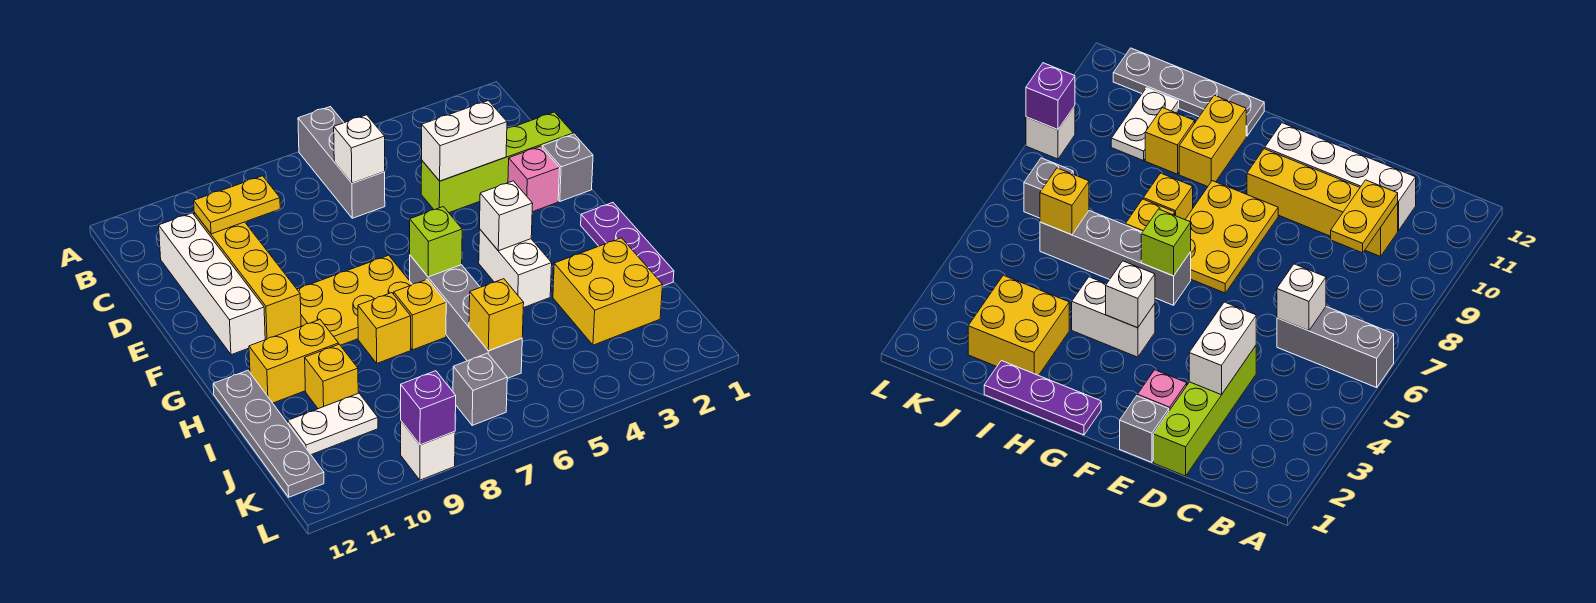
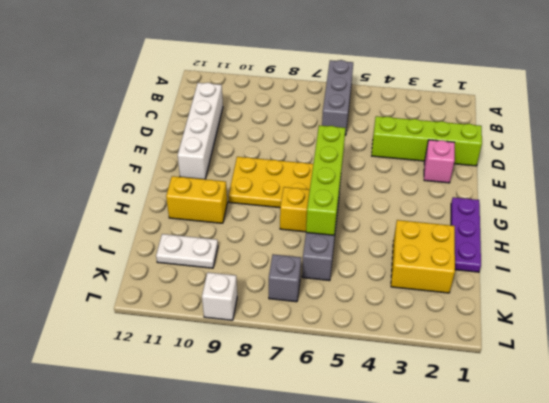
lime brick F6:I6 level 2 -> lime brick G6 level 2
none -> yellow brick C10:F10 level 1
none -> grey brick E1 level 1
none -> white brick G4:H4 level 1

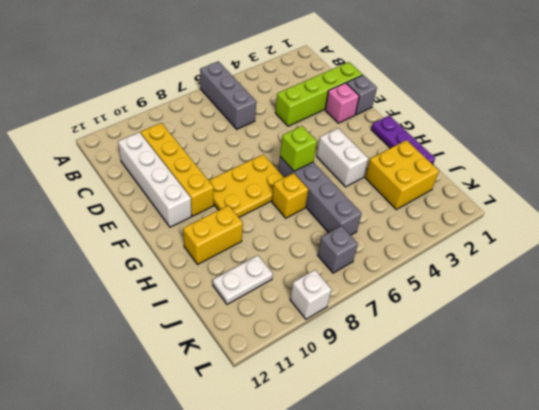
none -> yellow brick H8 level 1
none -> grey plate H12:K12 level 1
none -> yellow brick I10 level 1

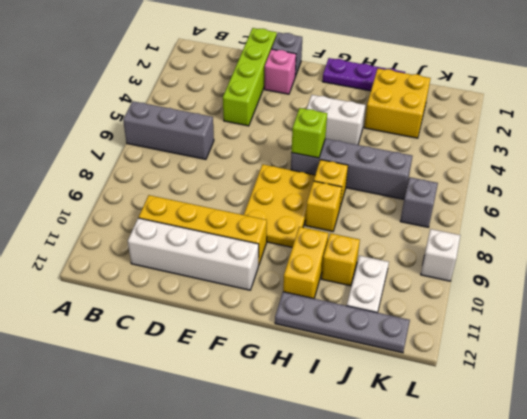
none -> white brick C6 level 2
none -> yellow plate C9:C10 level 2
none -> white brick D3:D4 level 2

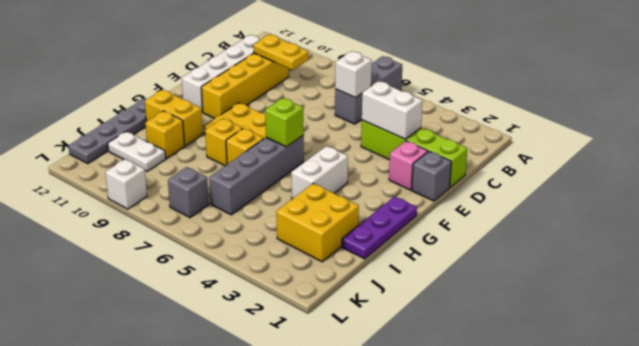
none -> white brick G4 level 2
none -> yellow brick J6 level 2
none -> purple brick L9 level 2

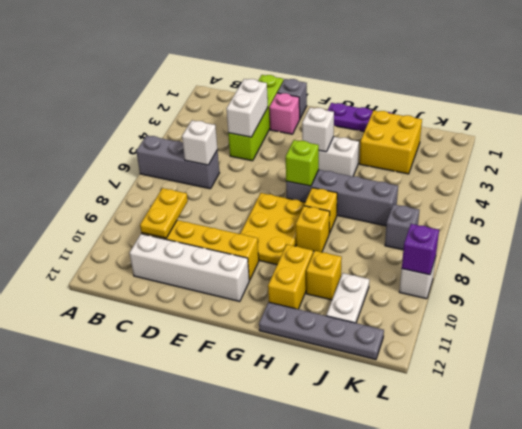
none -> yellow brick J6 level 2

